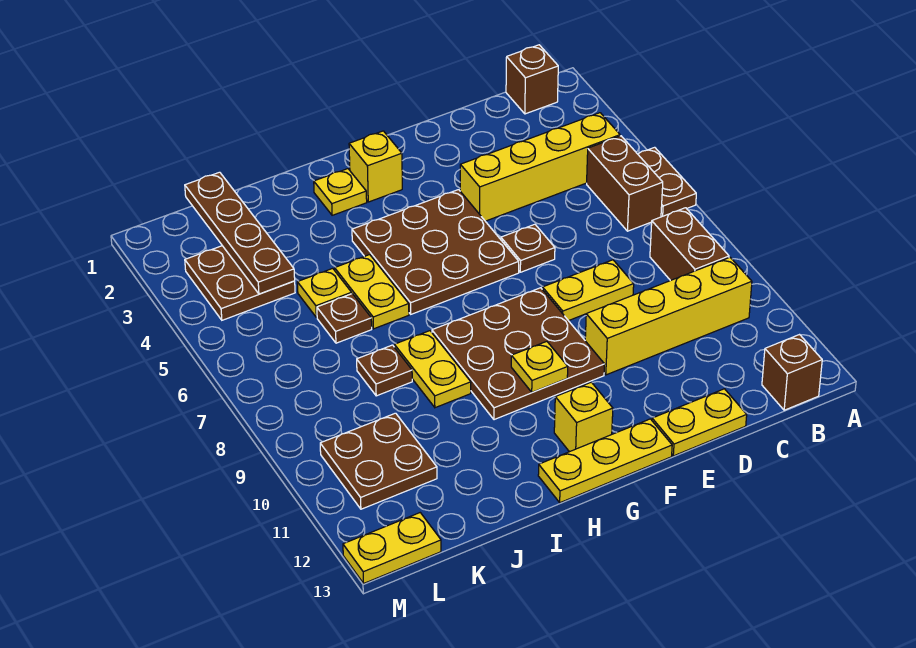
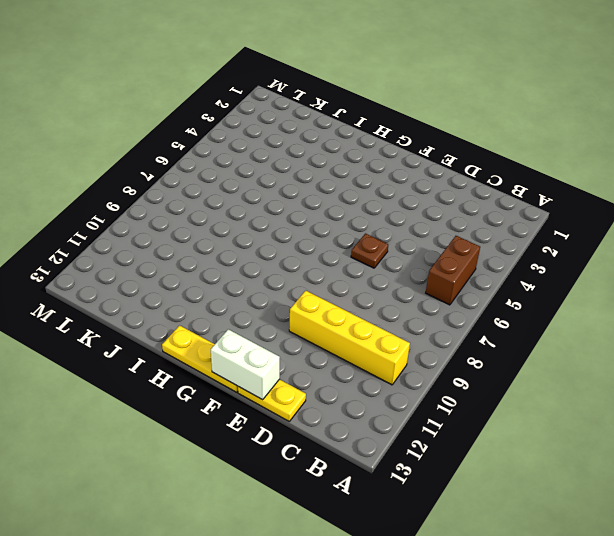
white brick E13:F13 level 2 -> none
none -> brown plate A5:A6 level 1
none -> brown brick B1 level 1
none -> yellow brick B4:E4 level 1

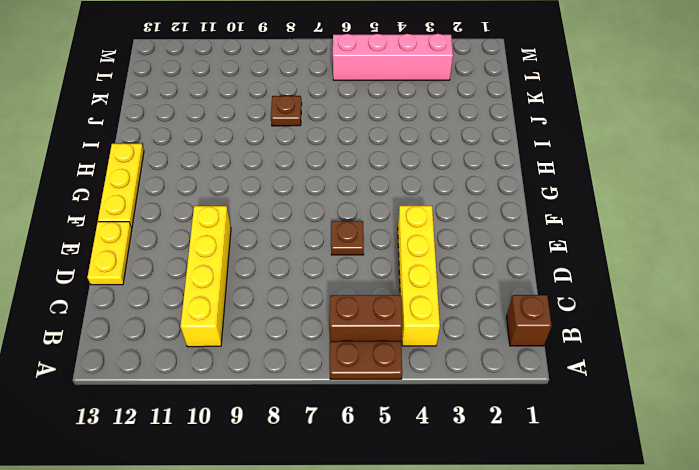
pink brick L3:L6 level 1 -> brown plate K3:L4 level 1
none -> brown brick B8:B9 level 1
none -> brown brick B13 level 1
none -> yellow plate D8:E8 level 1

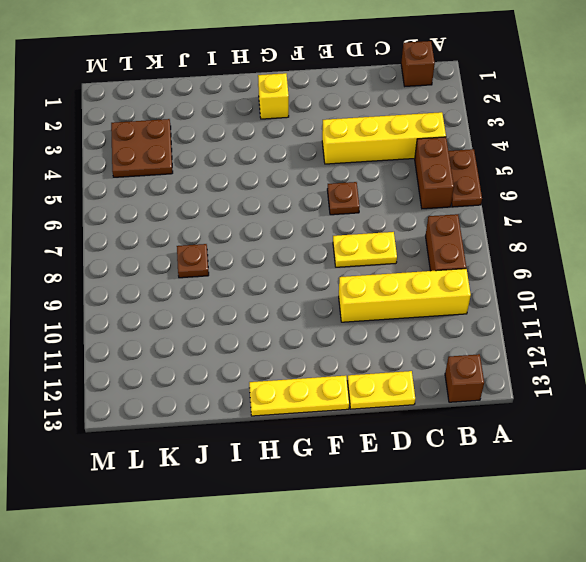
none -> brown plate F4:H6 level 1
none -> brown plate F8:H10 level 1
none -> yellow brick G12 level 1

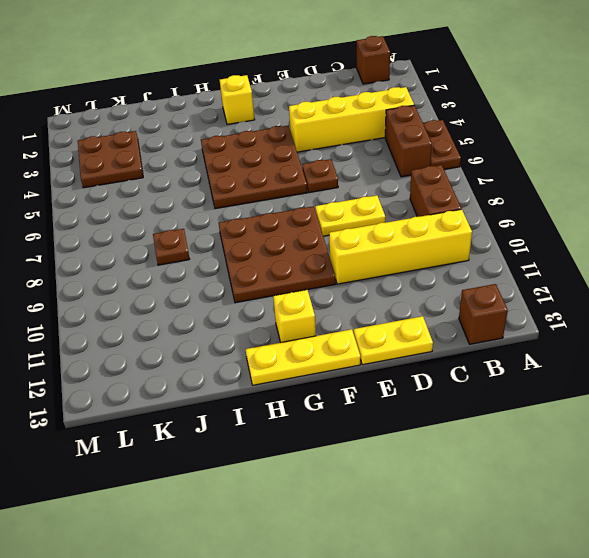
none -> yellow plate H2 level 1
none -> yellow plate I5:I6 level 1
none -> yellow plate I8:I9 level 1

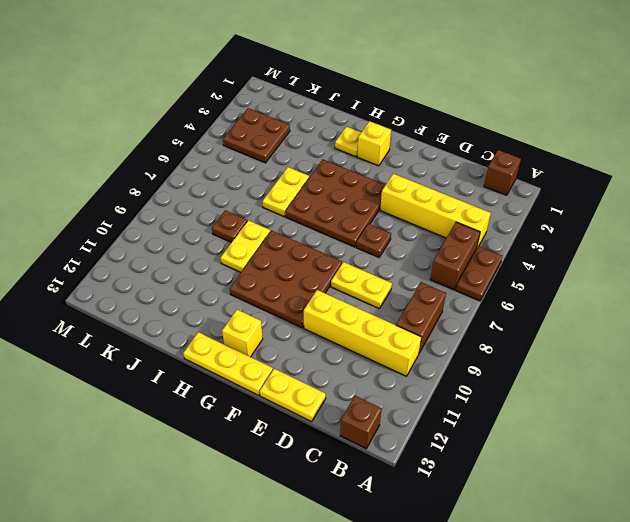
none -> yellow plate J5 level 1
none -> brown plate J6 level 1
none -> brown plate K10:L11 level 1

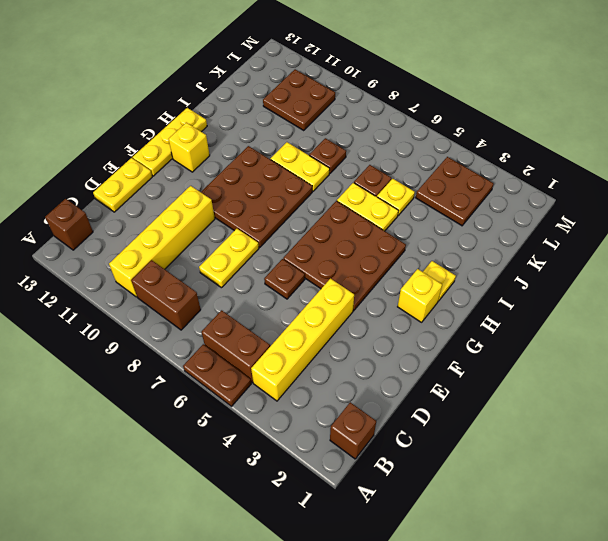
none -> yellow plate L13:M13 level 1
none -> yellow plate G10 level 2
none -> brown plate K1:K4 level 2

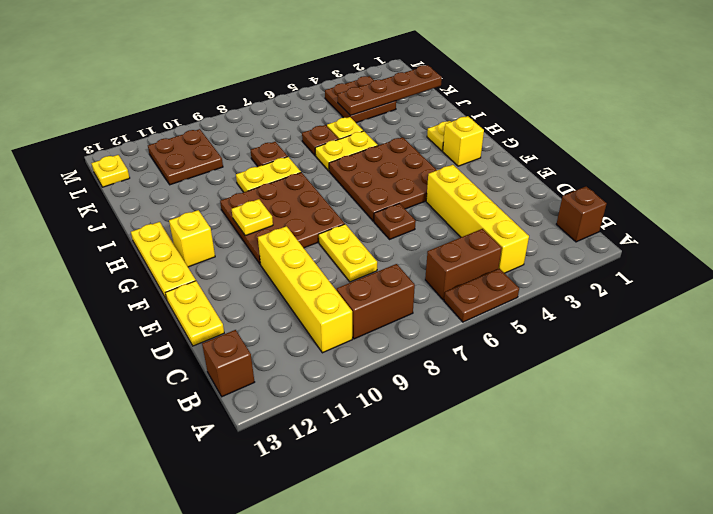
yellow plate L13 level 1 -> yellow plate L13:M13 level 1

